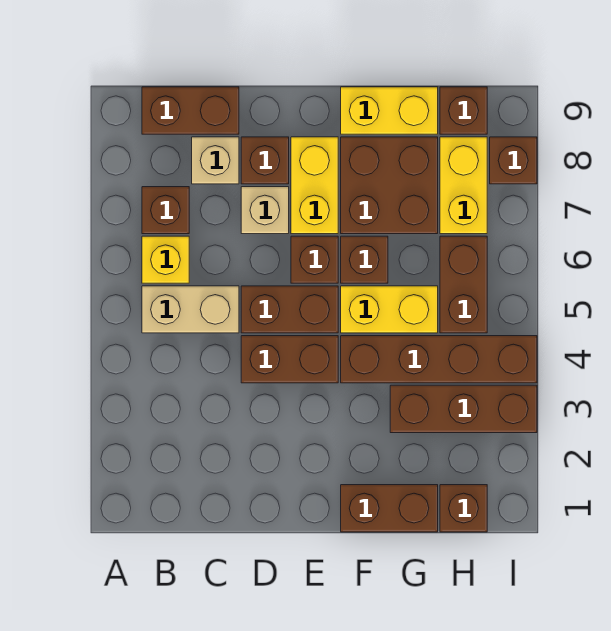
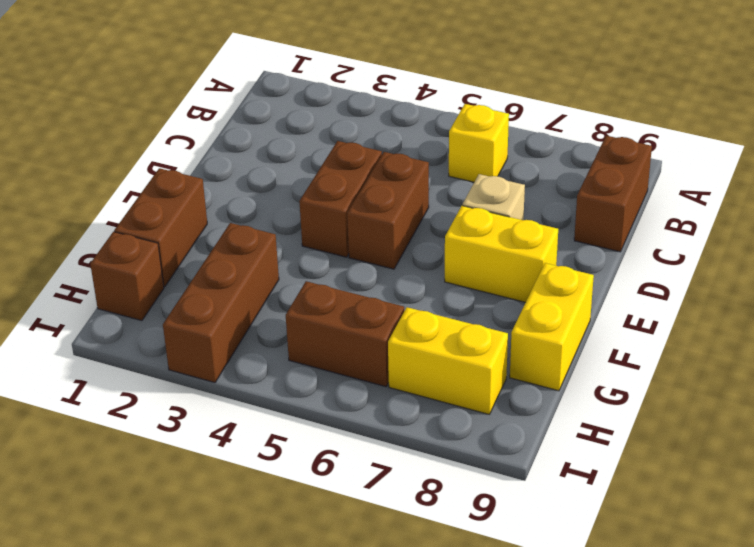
none -> tan brick B5:C5 level 1
none -> brown brick B7 level 1
none -> tan brick C8 level 1

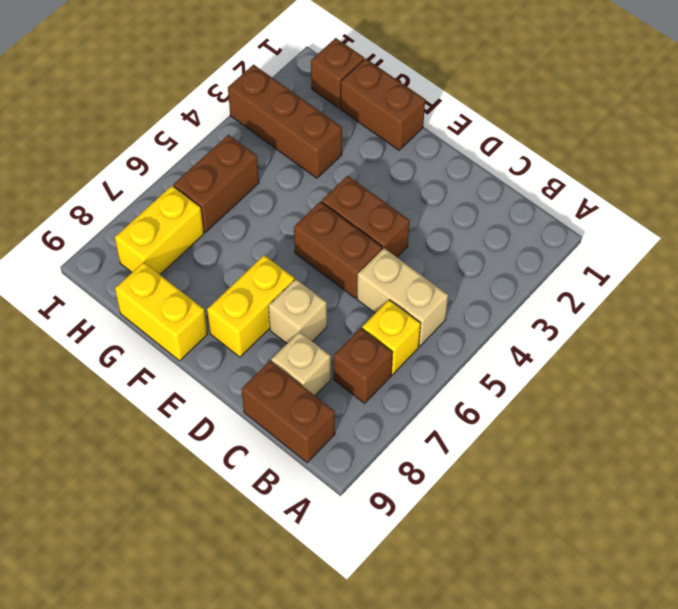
none -> brown brick D8 level 1
none -> brown brick E6 level 1
none -> brown brick F4:I4 level 1

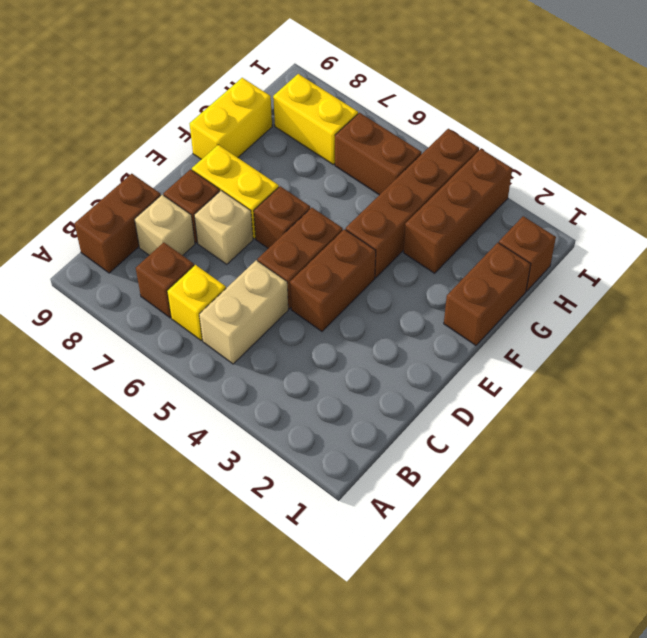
none -> yellow brick F5:G5 level 1
none -> brown brick F6 level 1
none -> brown brick F7:G8 level 1

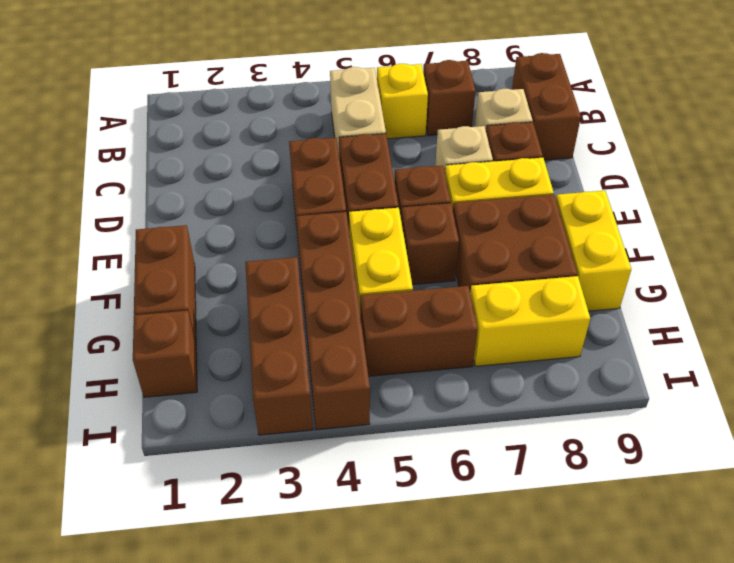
none -> brown brick H9 level 1
none -> brown brick I8 level 1

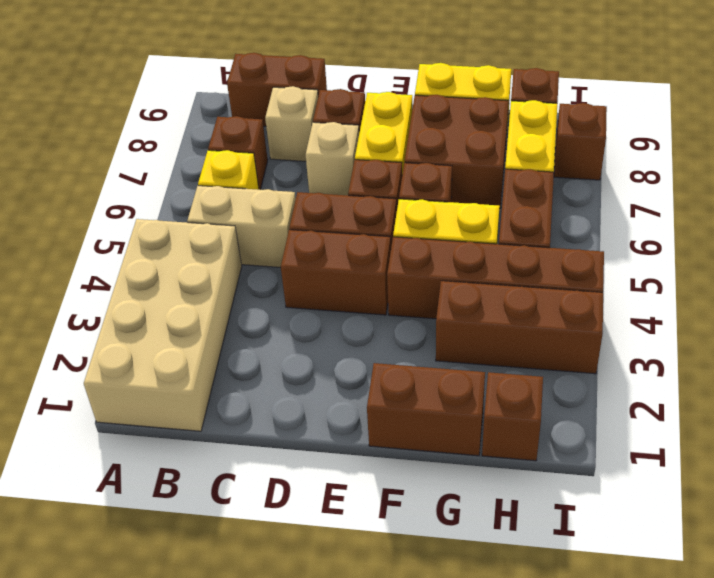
tan brick A1:B4 level 1 -> none

